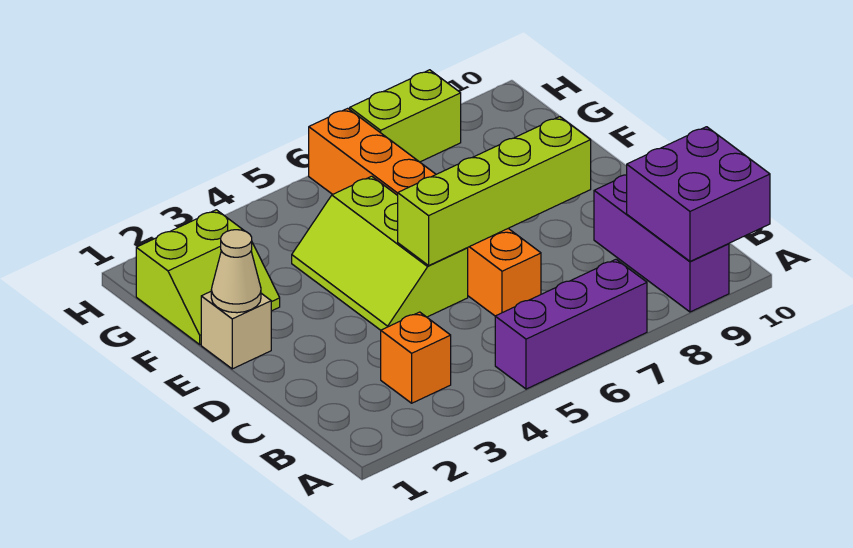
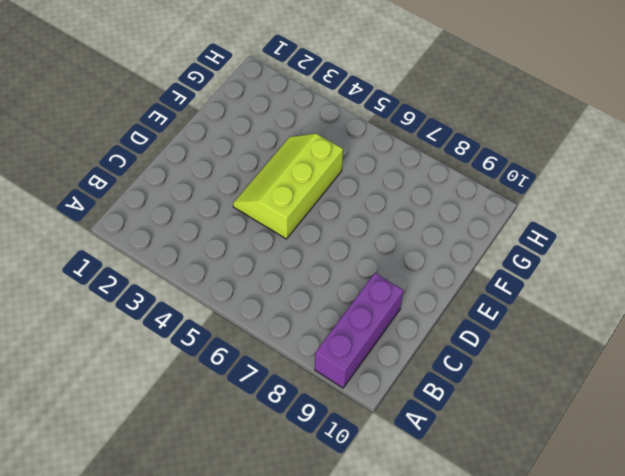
none -> purple brick A5:A7 level 1
none -> orange brick B3 level 1

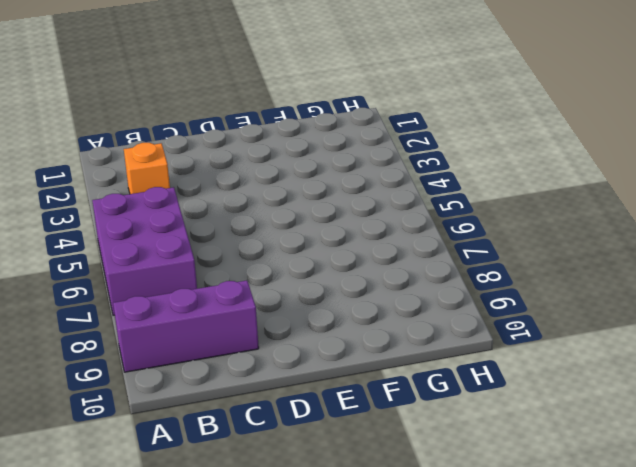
purple brick A5:B7 level 1 -> purple brick A5:A7 level 1
none -> orange brick C6:H6 level 1
none -> lime slope D4:F5 level 1 top 5

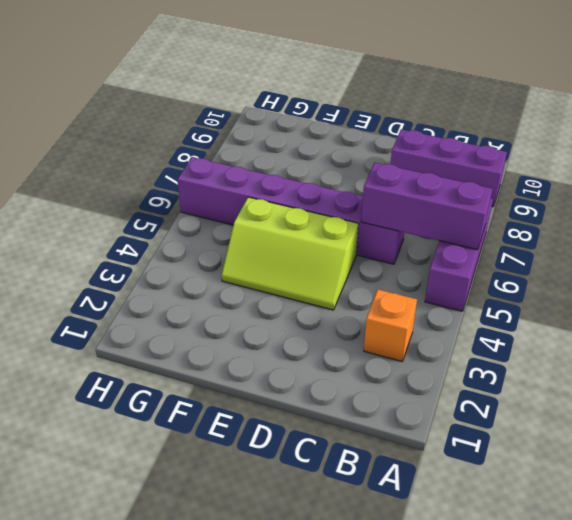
purple brick A6:C6 level 2 -> none
purple brick C6:H6 level 1 -> orange brick C6:H6 level 1
none -> tan brick E1 level 1
none -> lime slope F1:G2 level 1 top G

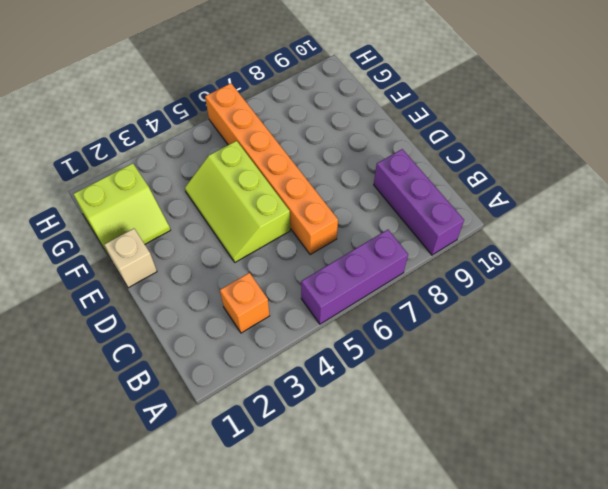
none -> lime brick H7:H8 level 1
none -> purple brick A9:B10 level 2

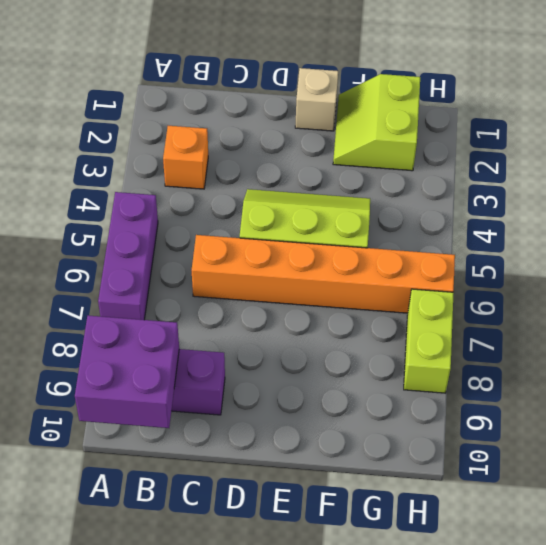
none -> lime brick D5:D8 level 2
none -> tan cone E1 level 2

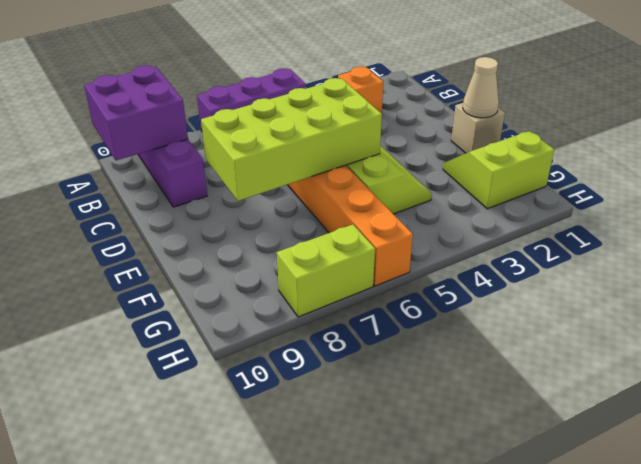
lime brick D5:E8 level 2 -> lime brick D5:D8 level 2

